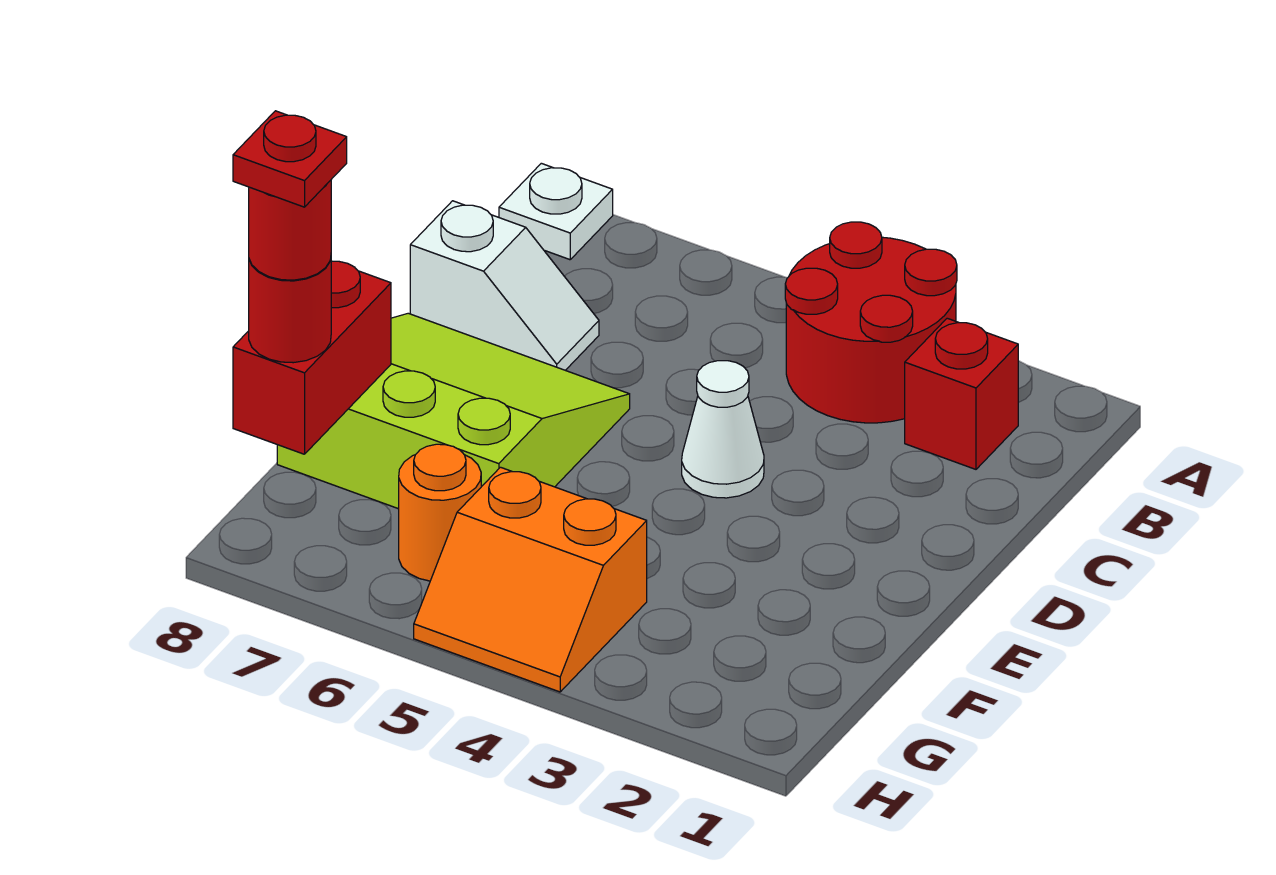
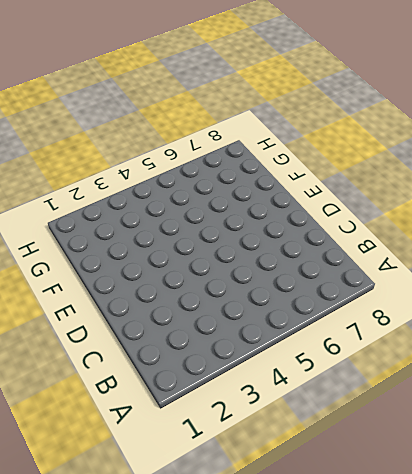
none -> red round brick A3:B4 level 1
none -> white plate A8 level 1
none -> red brick B2 level 1

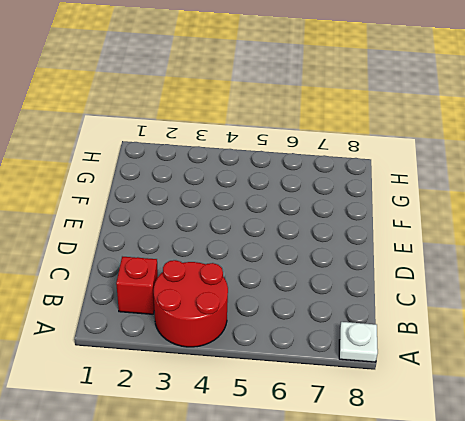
none -> white slope C7:C8 level 1 top 8
none -> white cone D4 level 1
none -> lime slope D6:F8 level 1 top F

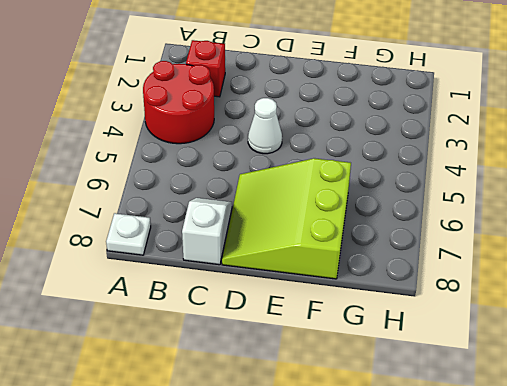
none -> orange slope G4:H5 level 1 top G
none -> orange round brick G6 level 1
none -> red brick F8:G8 level 2

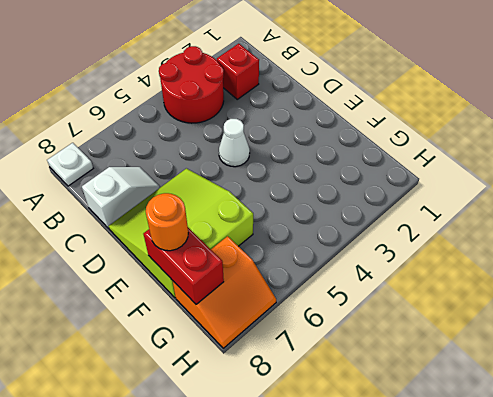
orange round brick F8 level 3 -> orange round brick G6 level 1
orange slope G7:H8 level 1 top G -> orange slope G4:H5 level 1 top G
none -> red round brick G8 level 3
none -> red round brick G8 level 4
none -> red plate G8 level 5

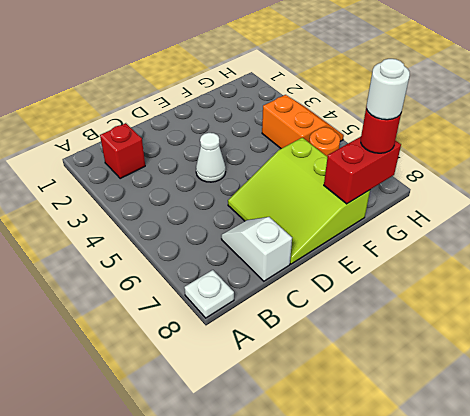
white round brick G8 level 4 -> red round brick G8 level 4
none -> red round brick A3:B4 level 1
none -> red plate G8 level 5

